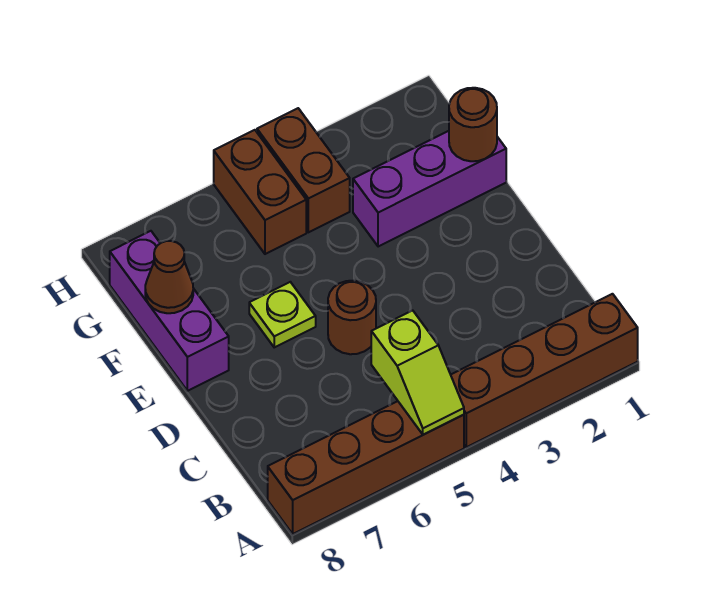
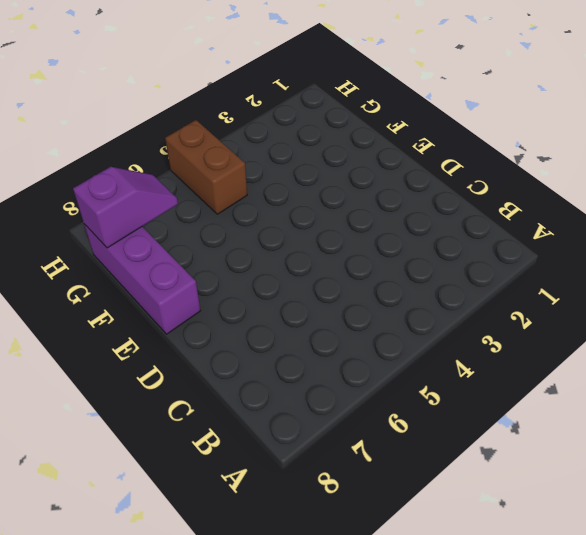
purple slope G7:G8 level 2 top 8 -> none
none -> brown brick A1:A4 level 1
none -> brown brick A5:A8 level 1

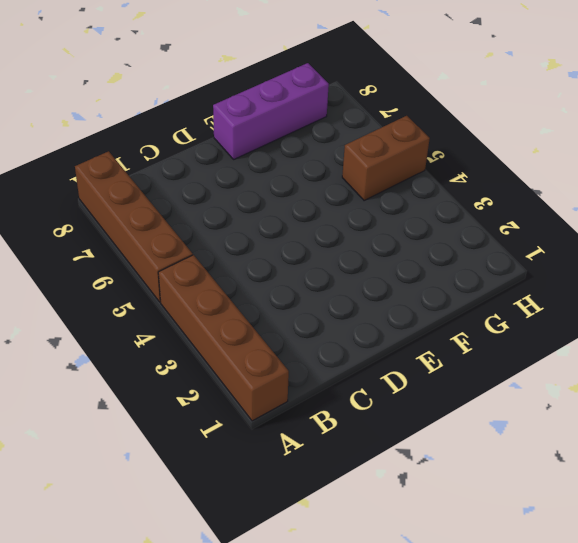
none -> brown round brick D5 level 1
none -> lime plate E6 level 1

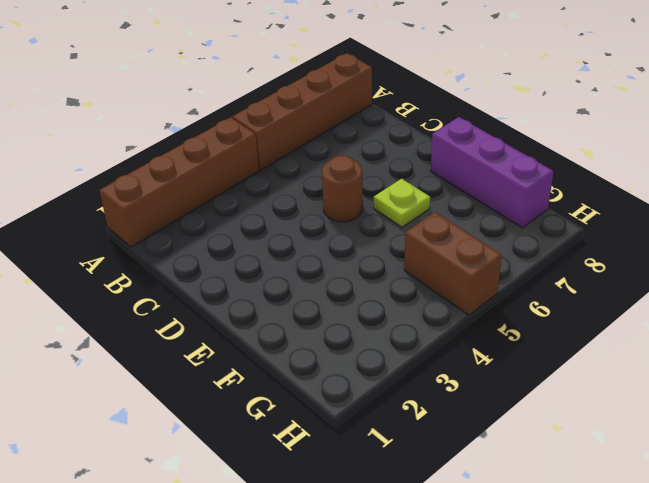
none -> purple brick F1:F3 level 1
none -> brown brick G4:H4 level 1

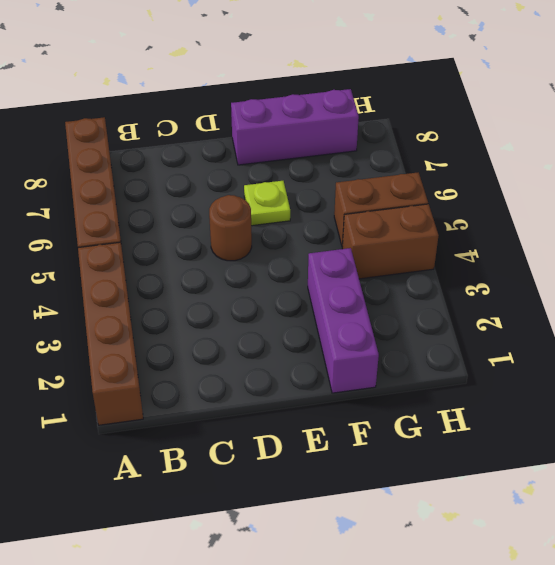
none -> lime slope A5:B5 level 2 top B
none -> brown round brick F1 level 2

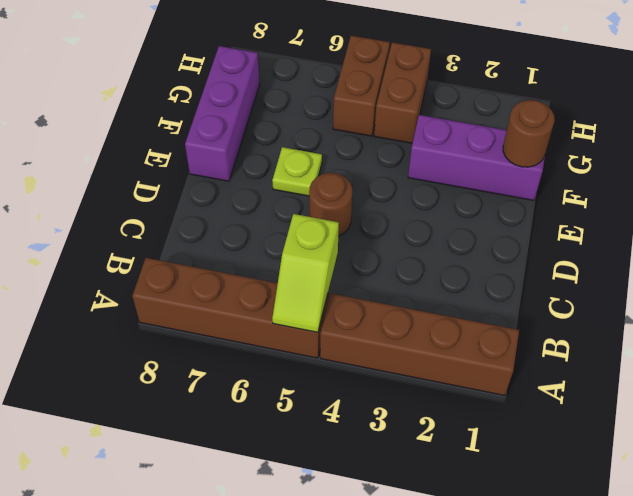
none -> brown cone F8 level 2

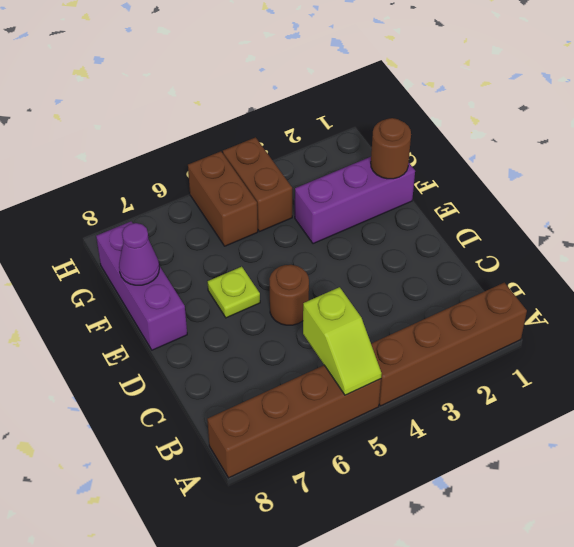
purple cone F8 level 2 -> brown cone F8 level 2

